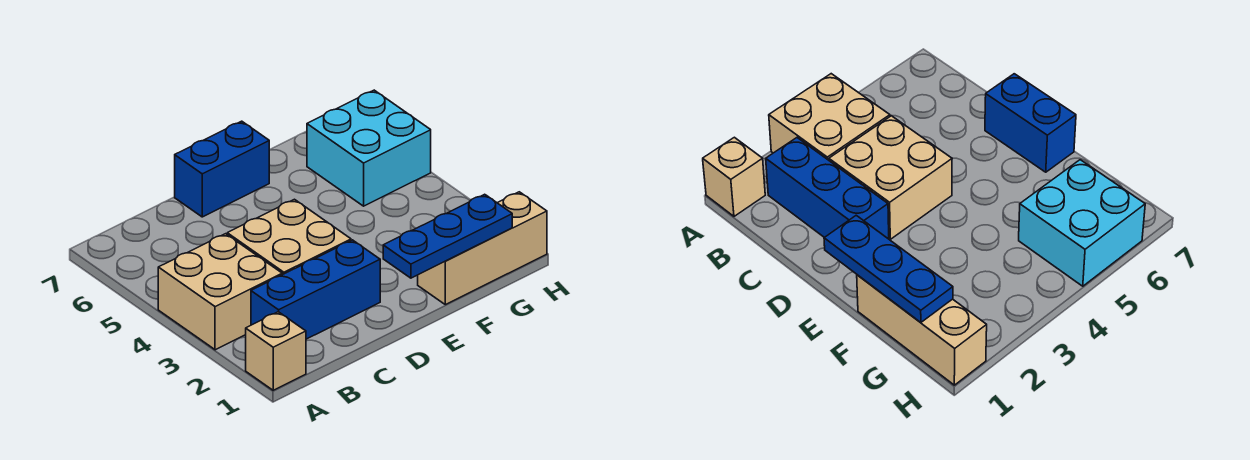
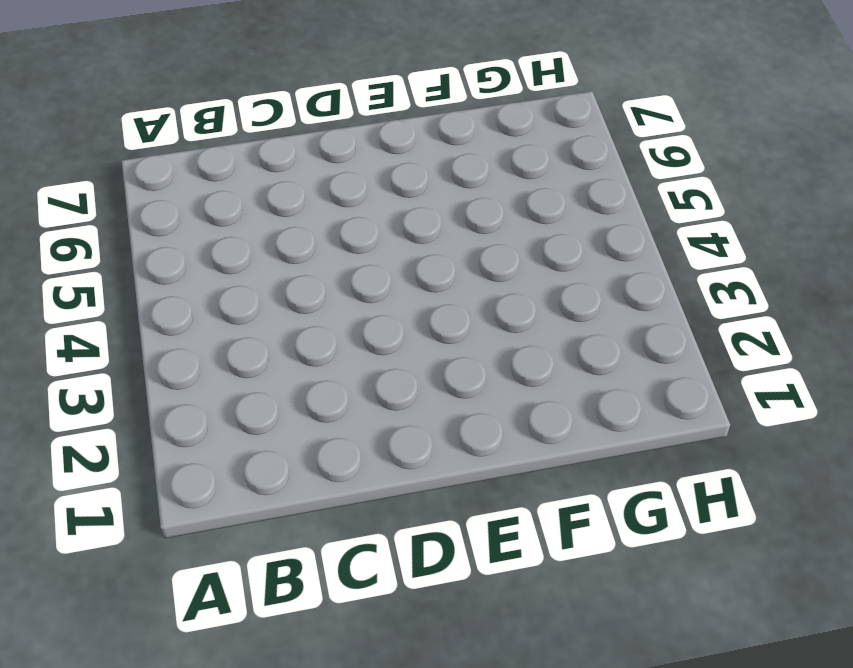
none -> tan brick A1 level 1
none -> tan brick A3:B4 level 1

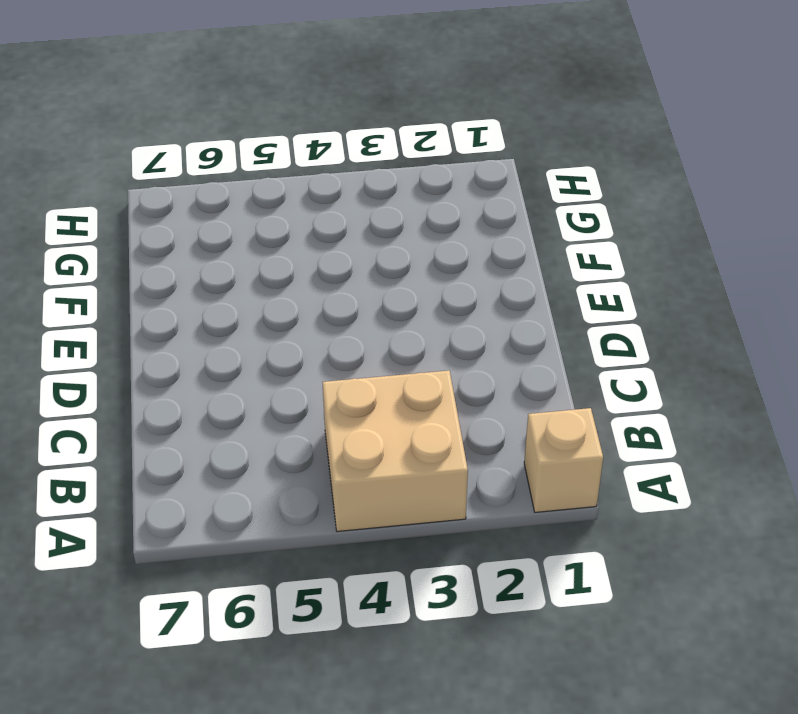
none -> blue brick B2:D2 level 1
none -> tan brick C3:D4 level 1

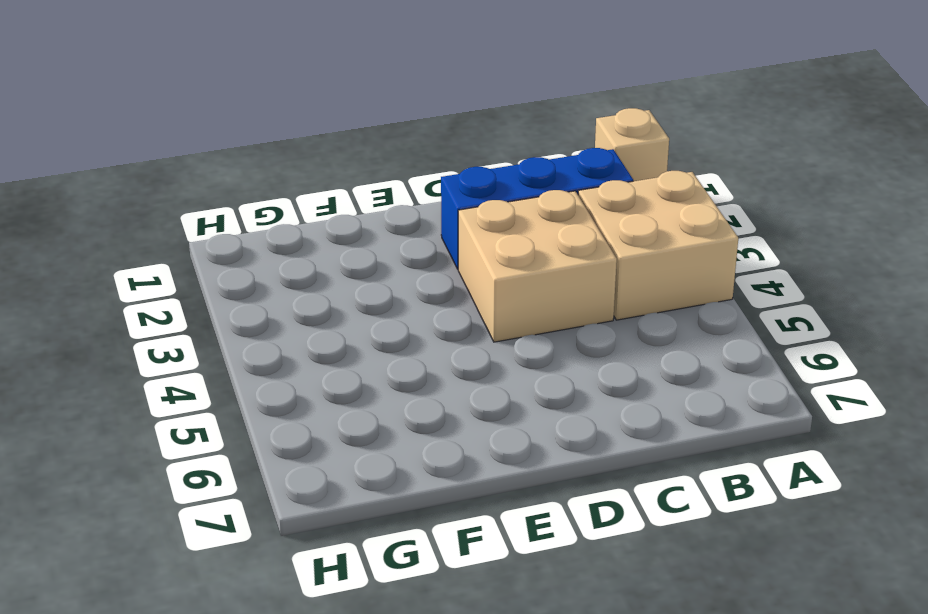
none -> blue brick D7:E7 level 1
none -> tan brick F1:H1 level 1

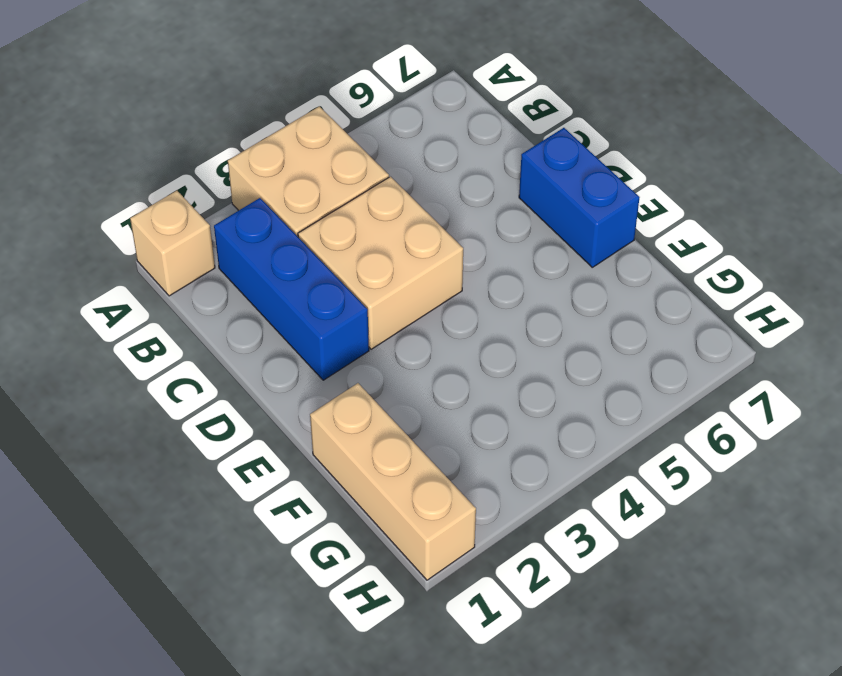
none -> cyan brick G5:H6 level 1
none -> blue plate E1:G1 level 2

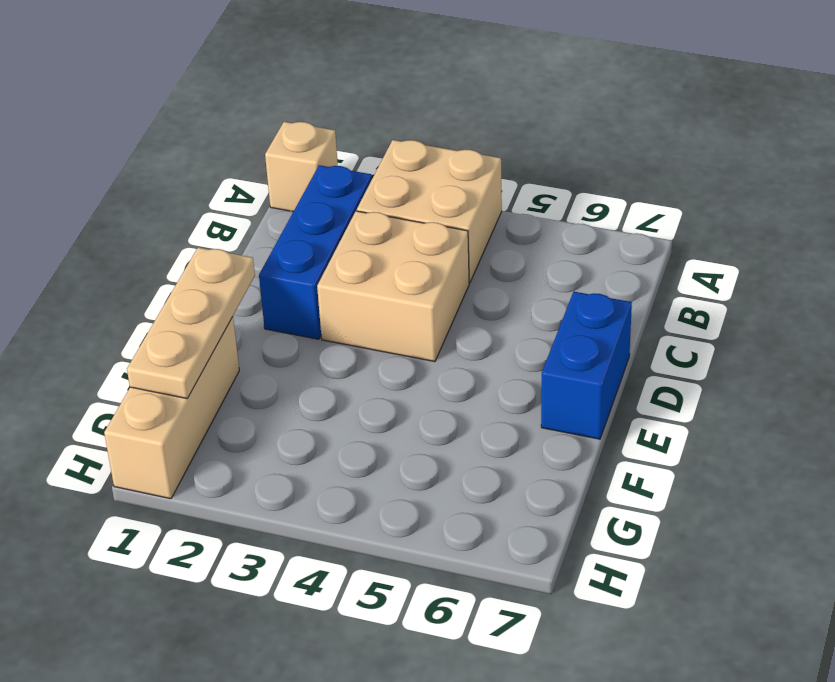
tan plate E1:G1 level 2 -> blue plate E1:G1 level 2
none -> cyan brick G5:H6 level 1

